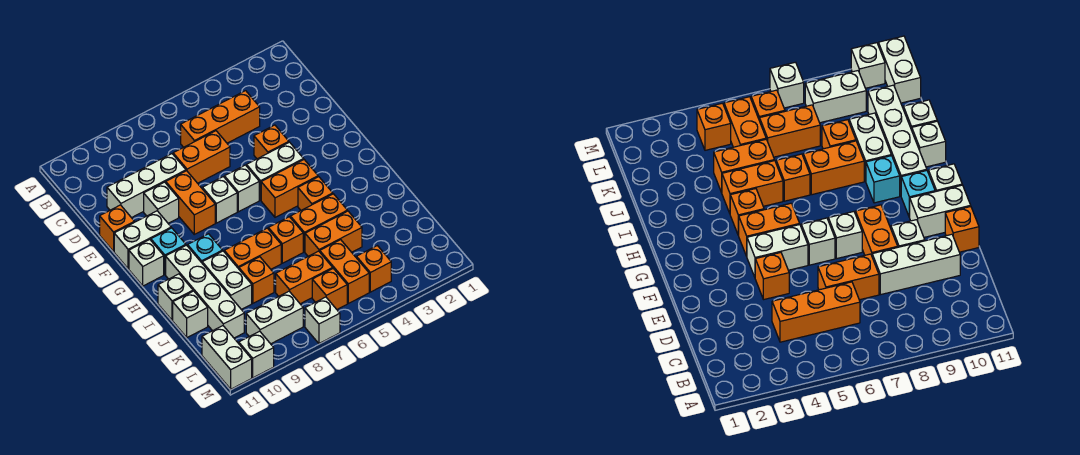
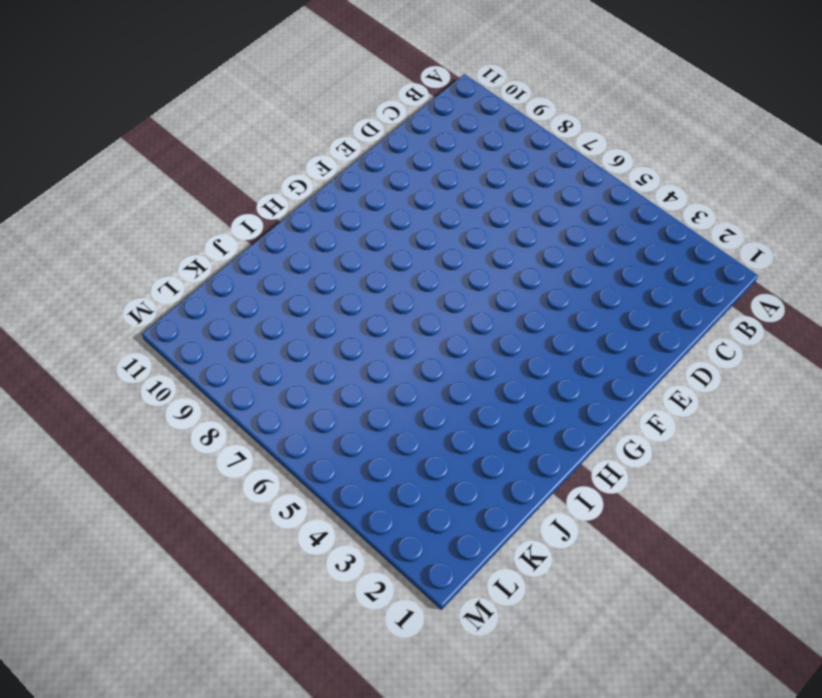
none -> orange brick C4:C6 level 1
none -> orange brick D6:D7 level 1
none -> white brick D8:D10 level 1
none -> orange brick E4 level 1

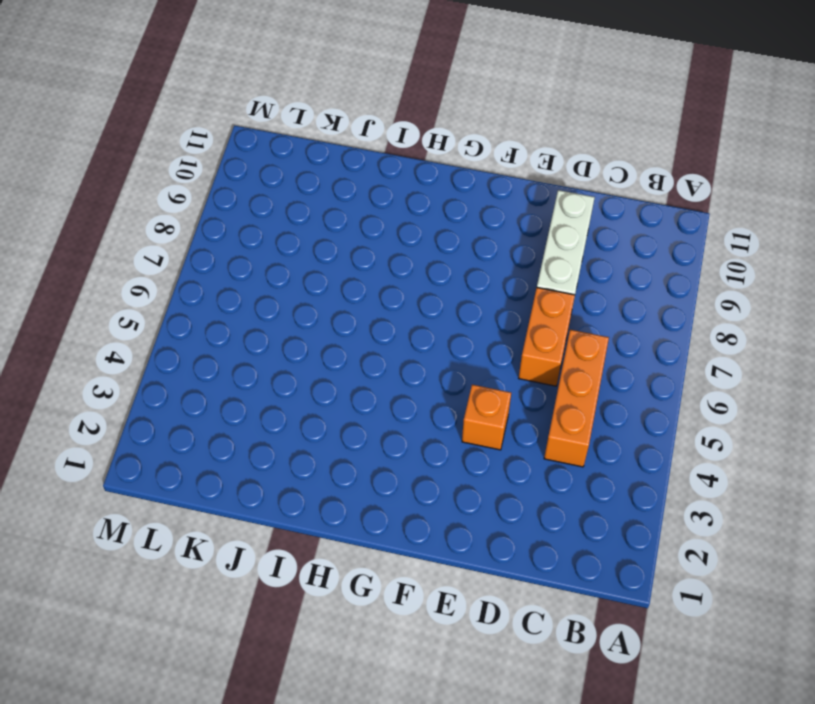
none -> orange brick E8:F8 level 1
none -> white brick E9 level 1
none -> orange brick E11 level 1
none -> white brick F4:F5 level 1

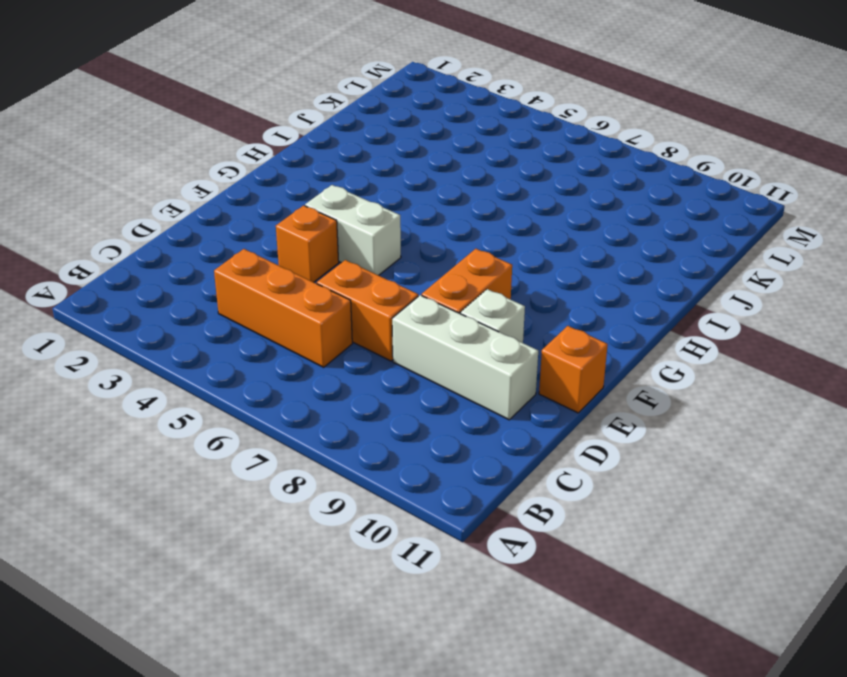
none -> white brick F6 level 1
none -> white brick F7 level 1
none -> white brick F10:F11 level 1
none -> orange brick G4:G5 level 1

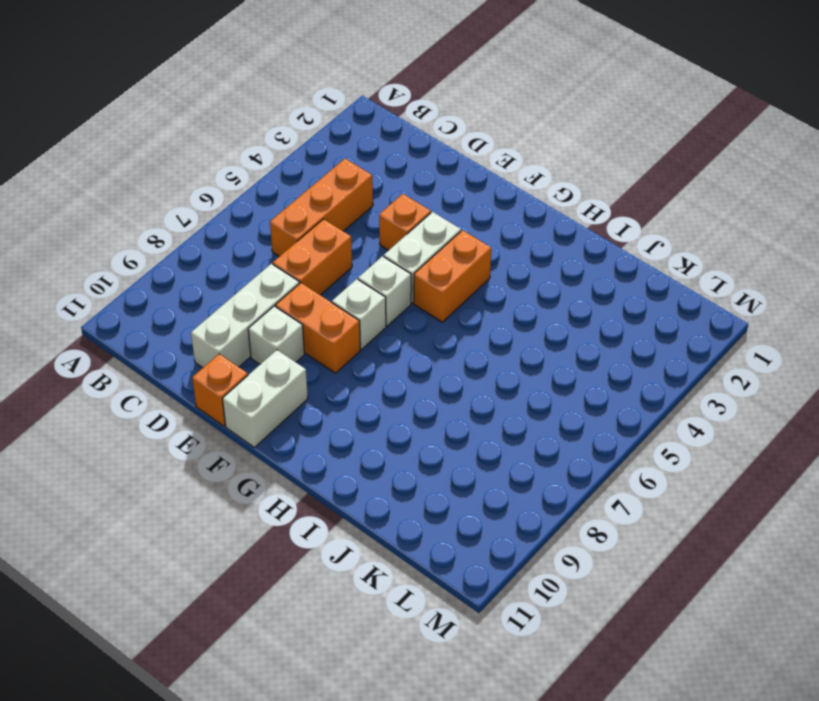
none -> cyan brick G10 level 1
none -> white brick G11 level 1
none -> orange brick H4 level 1
none -> cyan brick H9 level 1

